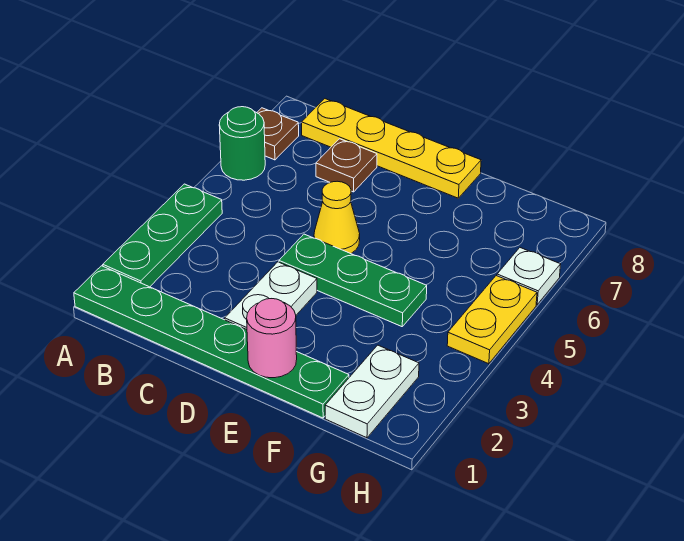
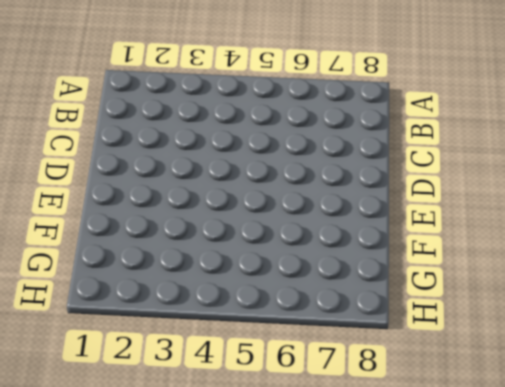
none -> green plate A1:F1 level 1
none -> green plate A2:A4 level 1
none -> green round brick A6 level 1

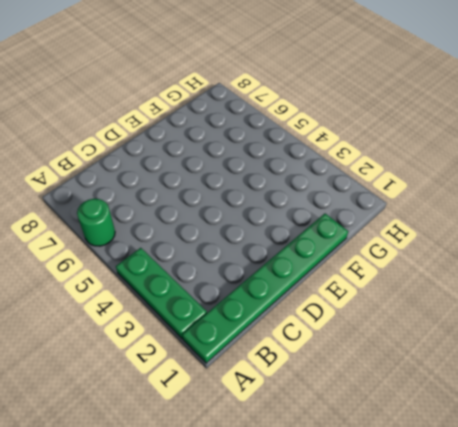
none -> brown plate A7 level 1
none -> yellow plate B8:E8 level 1
none -> brown plate C7 level 1

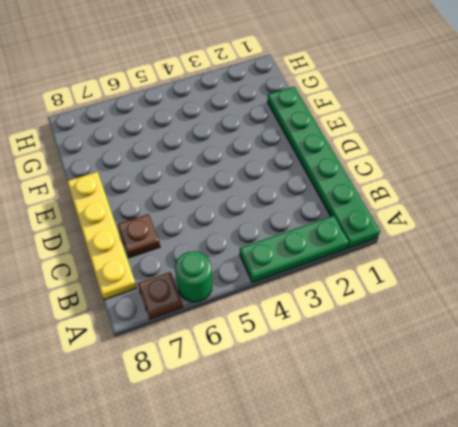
none -> white plate D2:D3 level 1
none -> green plate D4:F4 level 1
none -> yellow cone D5 level 1

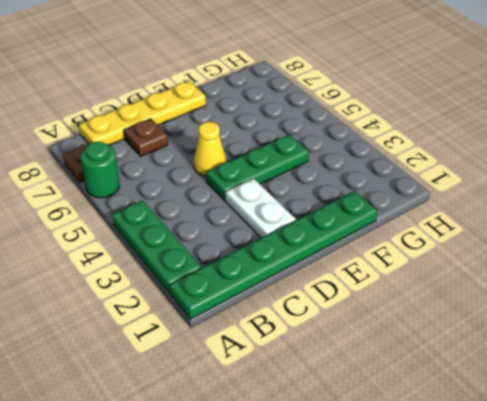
none -> white plate G1:G2 level 1
none -> yellow plate H4:H5 level 1
none -> white plate H6 level 1

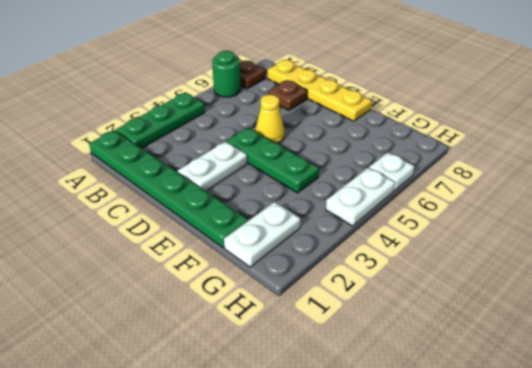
white plate H4:H5 level 1 -> yellow plate H4:H5 level 1
none -> pink round brick E1 level 2

